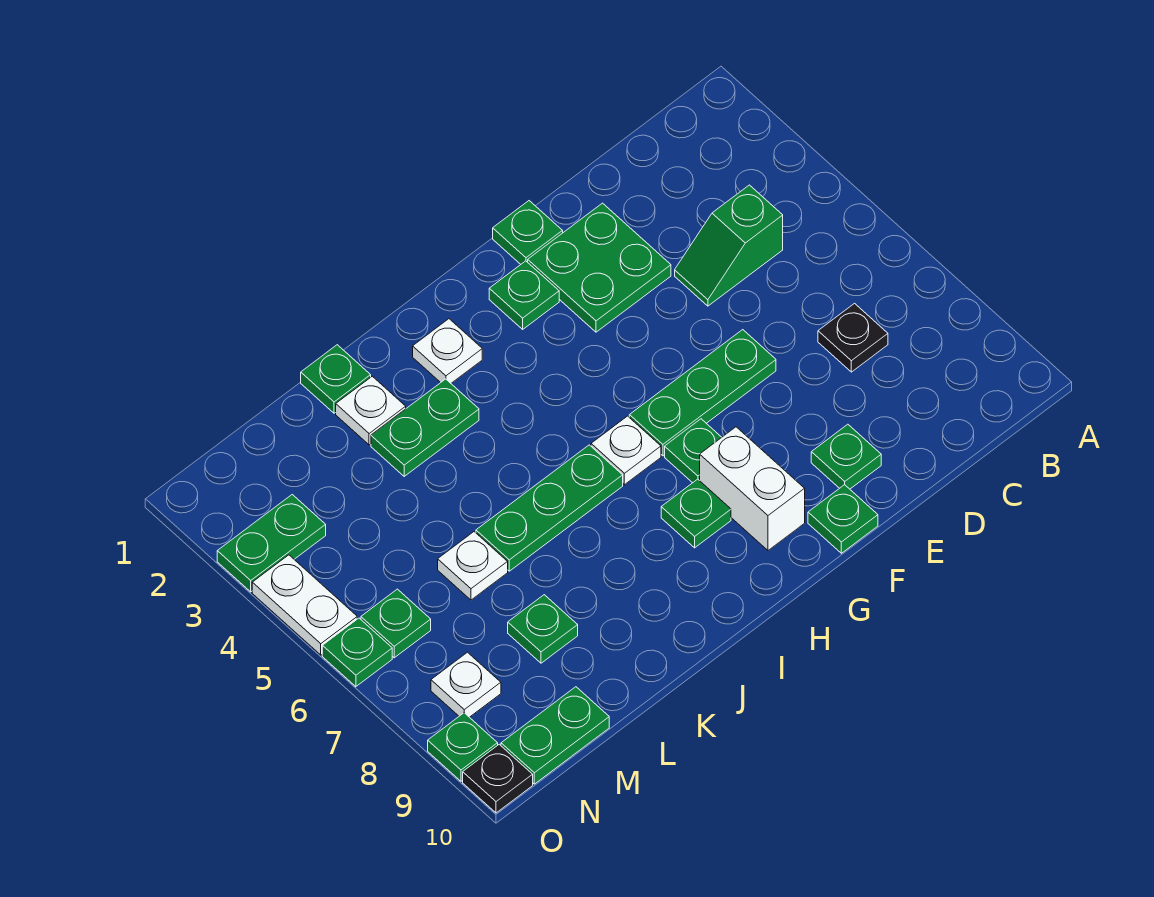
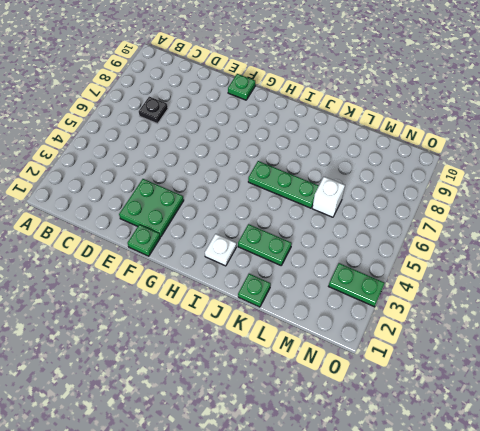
white brick L6 level 1 -> white plate L6 level 1
none -> green slope C4:D4 level 1 top C
none -> green plate E6:G6 level 1
none -> green plate E9 level 1

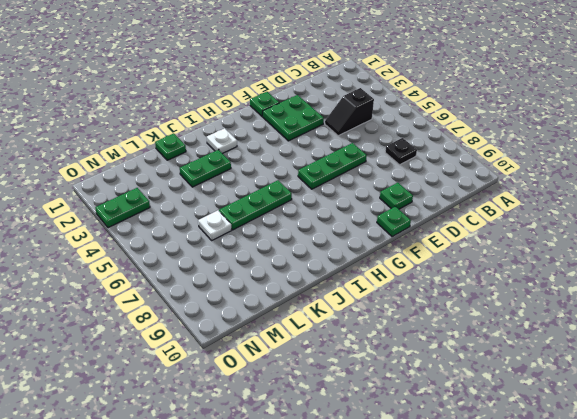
black slope C4:D4 level 1 top C -> green slope C4:D4 level 1 top C
none -> green plate G2 level 1
none -> green plate G7 level 1
none -> white brick G8:G9 level 1

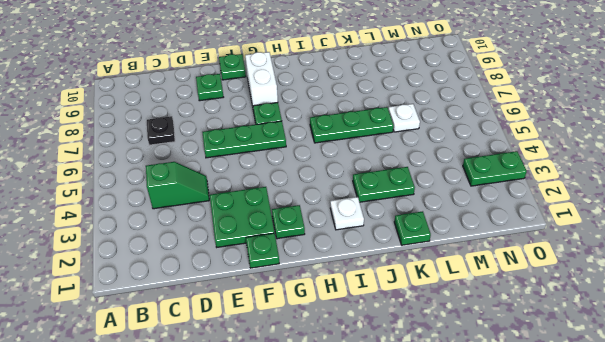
none -> white plate H6 level 1
none -> green plate H8 level 1
none -> white plate K2 level 1

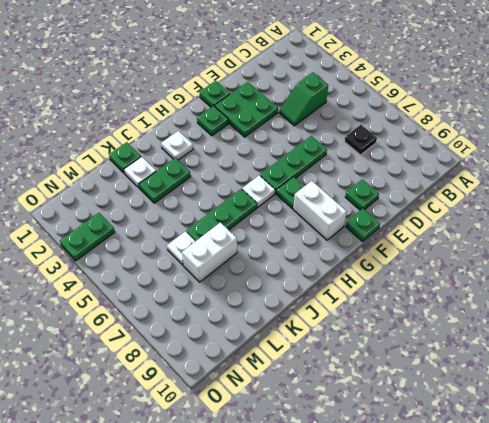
white brick K7:L7 level 1 -> none
none -> green plate H8 level 1
none -> green plate L8 level 1
none -> green plate M10:N10 level 1

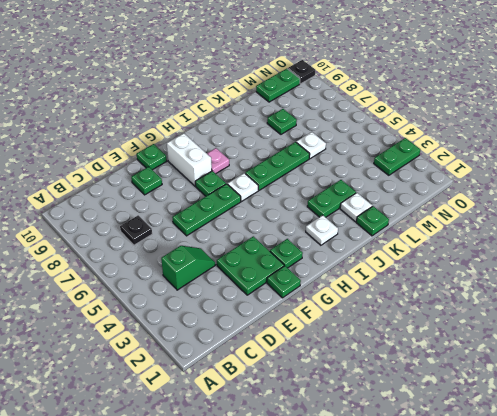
pink plate H8 level 1 -> green plate H8 level 1
none -> green plate N6 level 1
none -> white plate N8 level 1
none -> white plate O4:O5 level 1

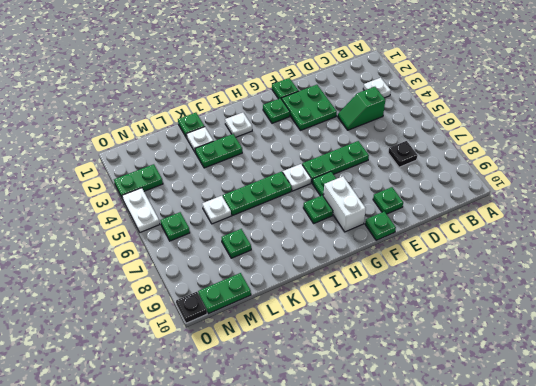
white plate B3 level 1 -> white plate N8 level 1
none -> green plate O6 level 1
none -> green plate O9 level 1

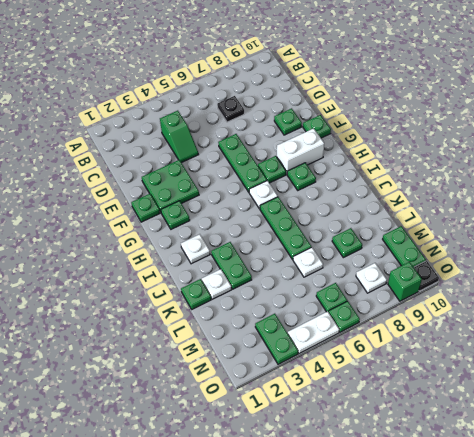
green brick O9 level 1 -> green plate O9 level 1

